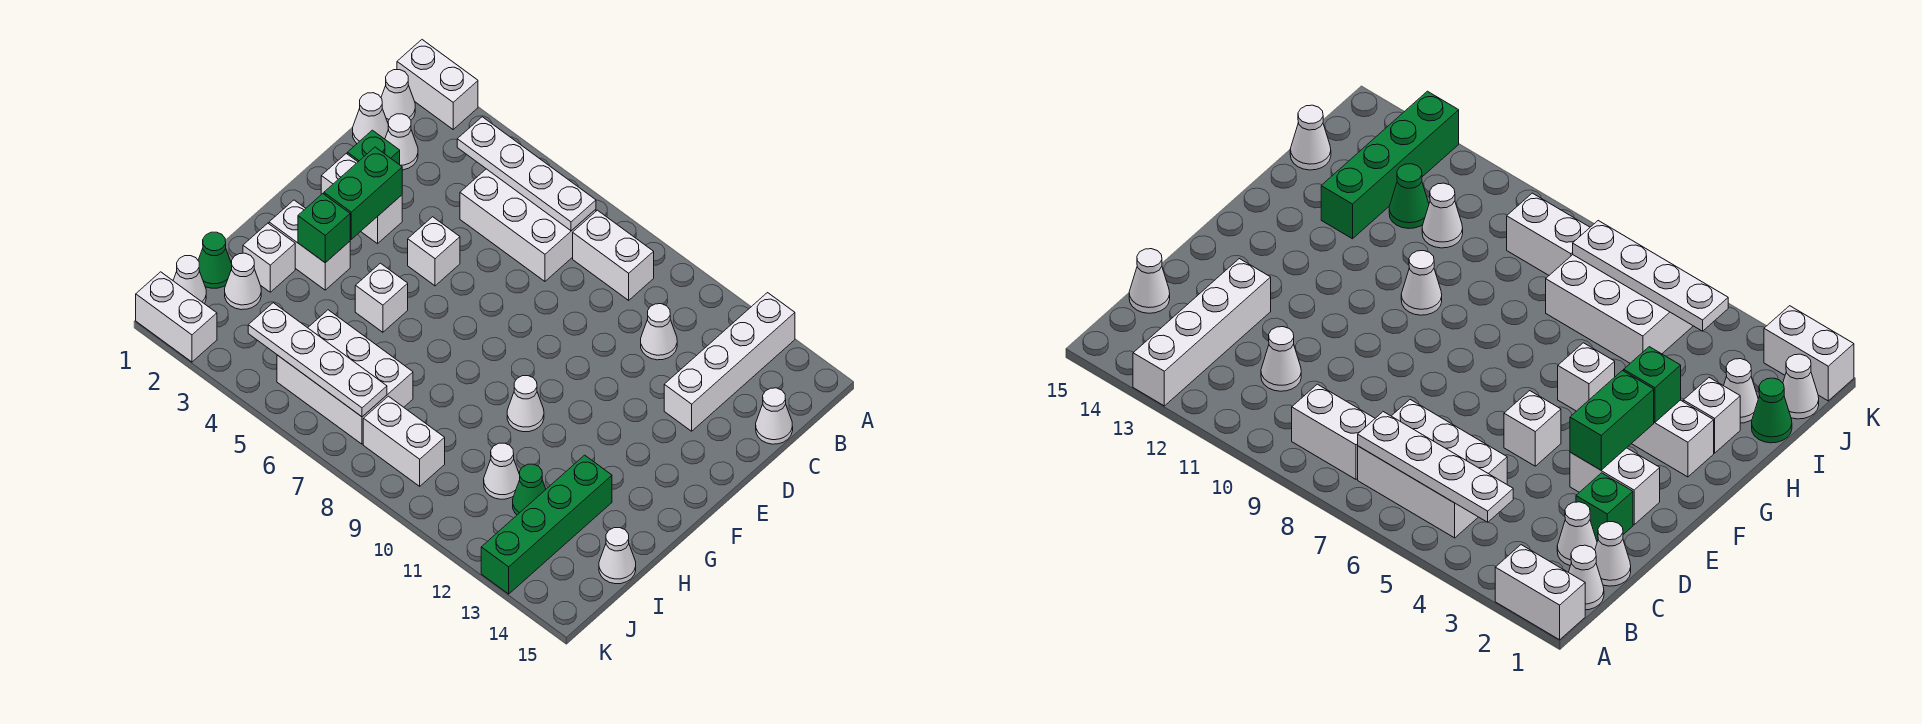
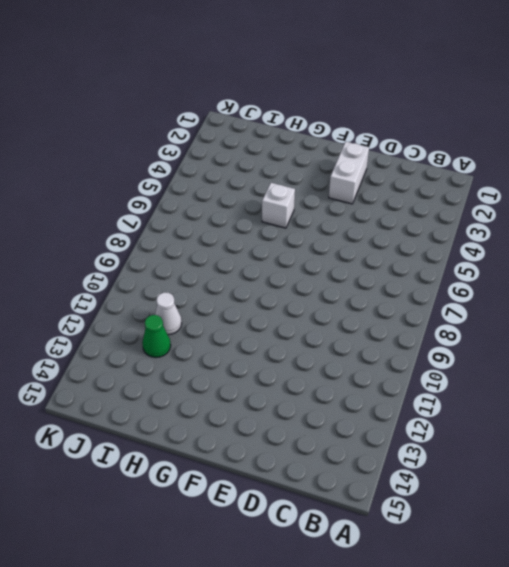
none -> white brick A1:A2 level 1
none -> white brick A13:D13 level 1
none -> white cone B1 level 1
none -> white brick B5:C7 level 1

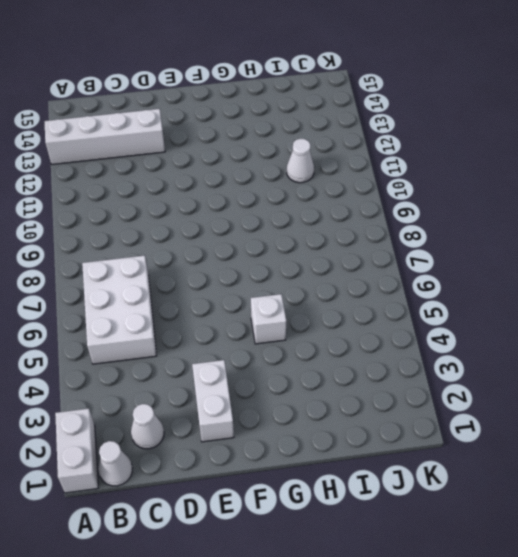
none -> white brick B8:B9 level 1
none -> white cone C1 level 1
none -> white cone C11 level 1
none -> white cone C15 level 1

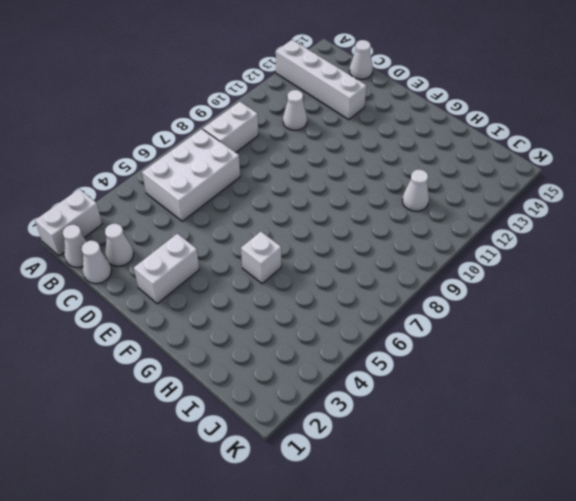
none -> green brick D2 level 1
none -> white brick E5 level 1
none -> white brick G2:G3 level 1
none -> white cone G10 level 1

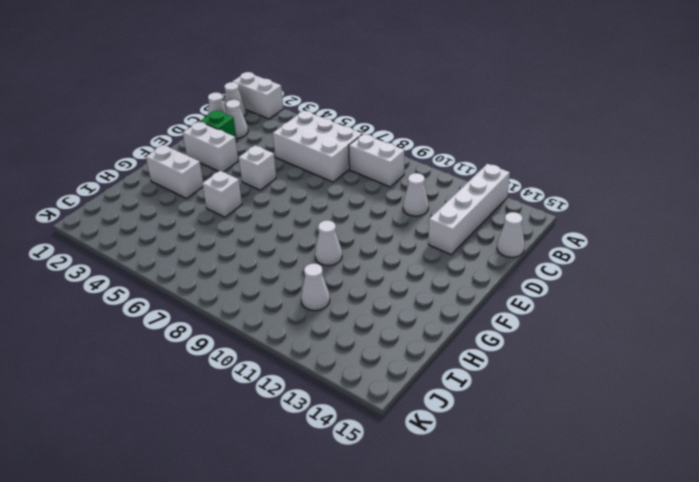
none -> white brick H2 level 1
none -> green brick H13:K13 level 1
none -> green cone I1 level 1
none -> white cone I2 level 1

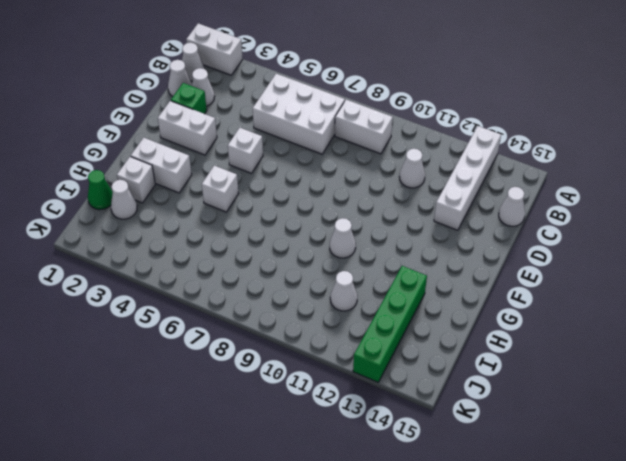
none -> white brick I5:J7 level 1
none -> green cone I12 level 1
none -> white cone I15 level 1
none -> white cone J1 level 1

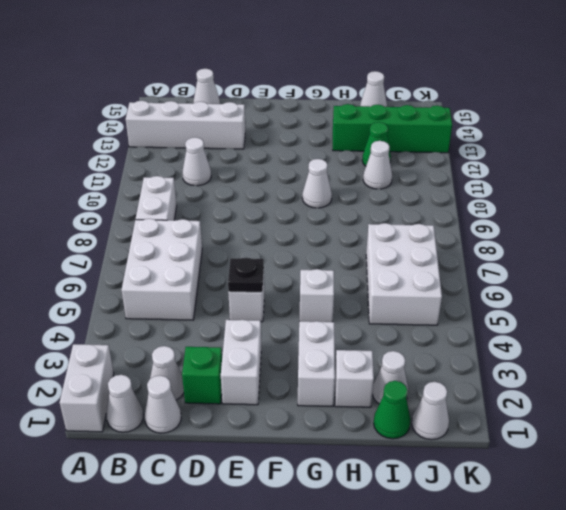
black plate E5 level 2 -> none
none -> white brick J8:J9 level 1
none -> white brick K1:K2 level 1
none -> white plate B4:B7 level 2
none -> green brick E3:F3 level 2

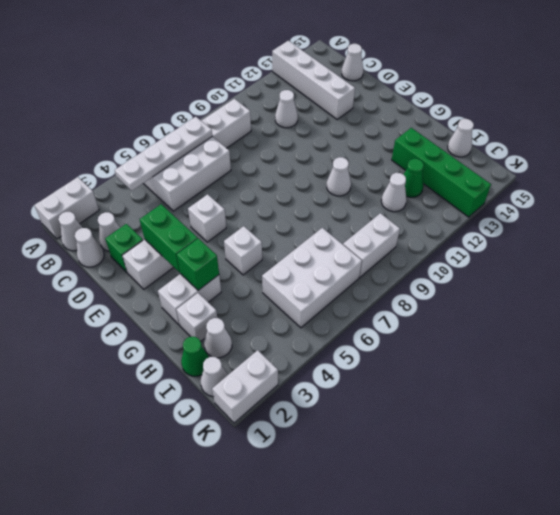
none -> white plate J4:J7 level 2

